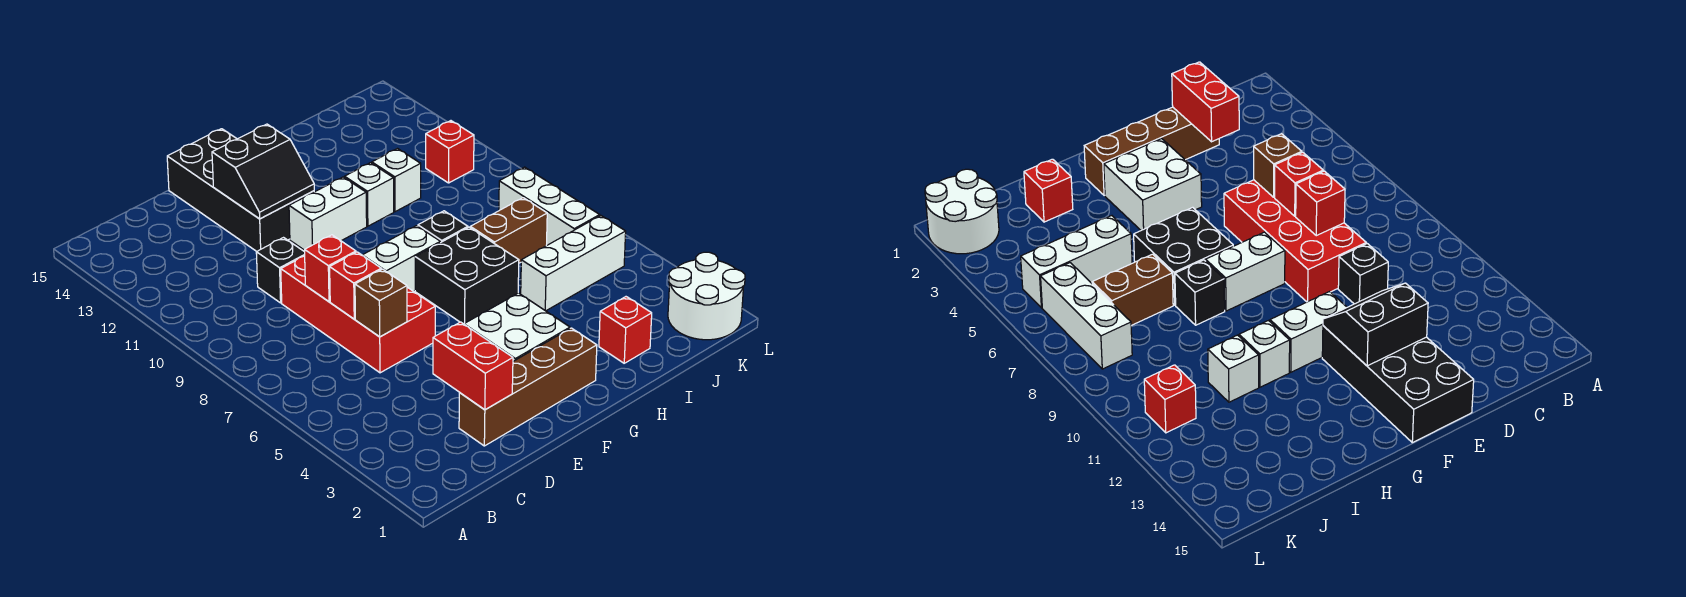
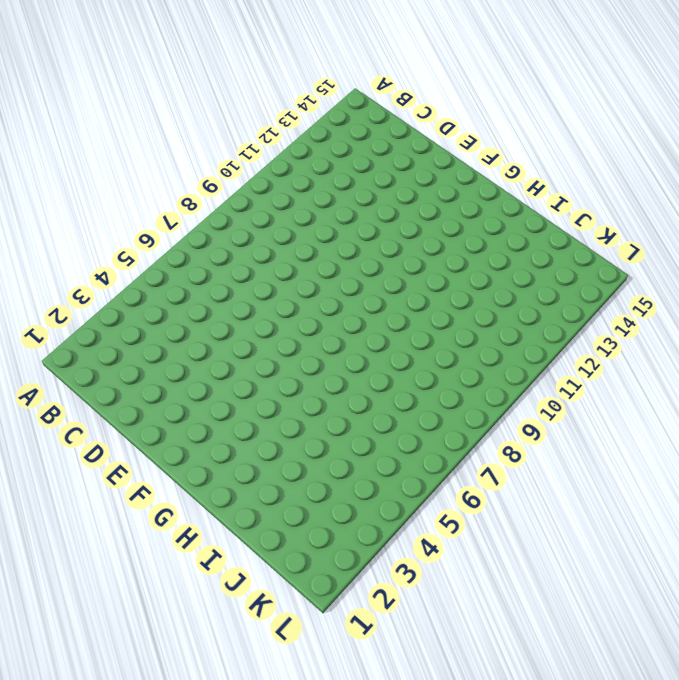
none -> brown brick D2:G2 level 1
none -> red brick D6:E9 level 1
none -> black brick D10 level 1

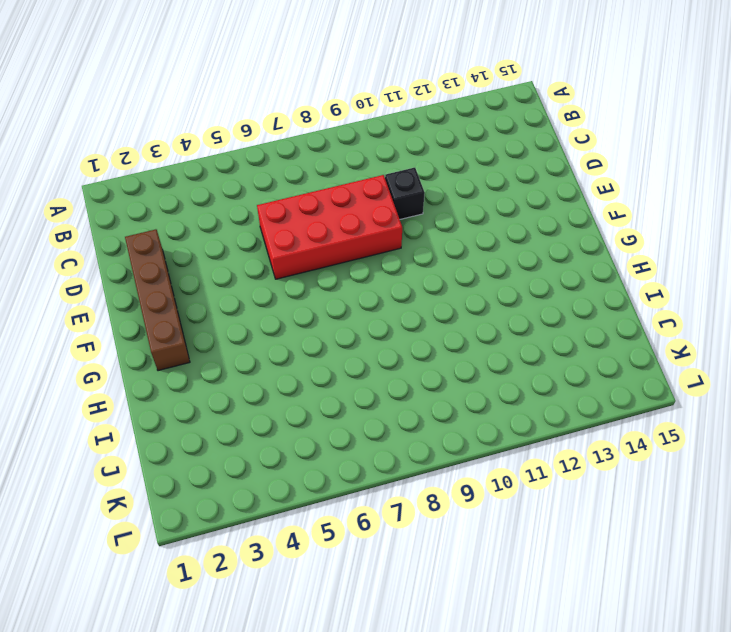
none -> black brick E12:F15 level 1
none -> white brick F3:G4 level 1
none -> white brick F8:G8 level 1

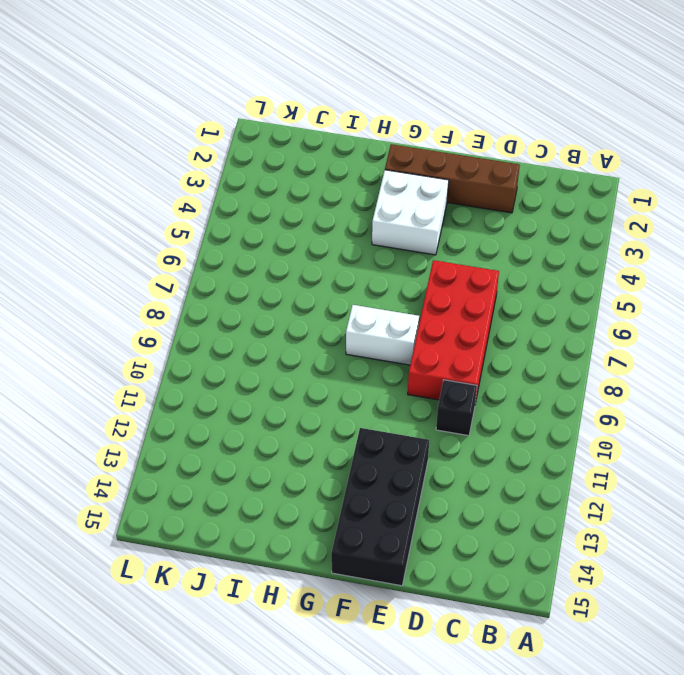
none -> white brick F11:G11 level 1
none -> black brick G6:H7 level 1
none -> black brick H8 level 1

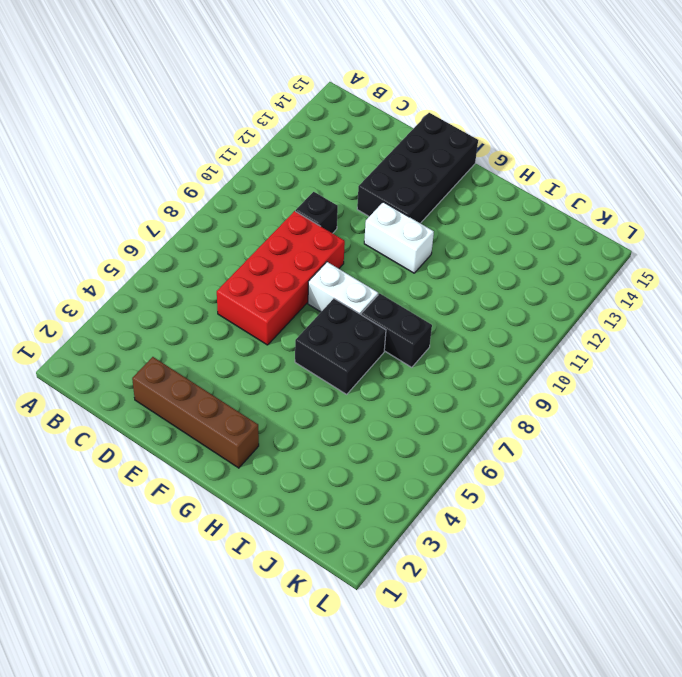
black brick H8:I8 level 1 -> black brick H8 level 1
none -> white brick F3:G4 level 1
none -> white brick H11 level 1
none -> red brick I2 level 1

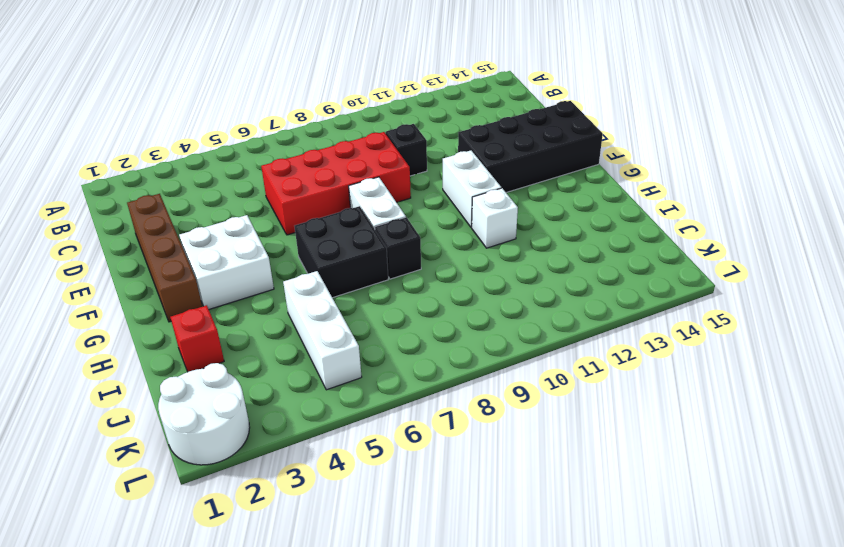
none -> brown brick I7:J7 level 1
none -> white brick I11 level 1
none -> white brick K6:K8 level 1

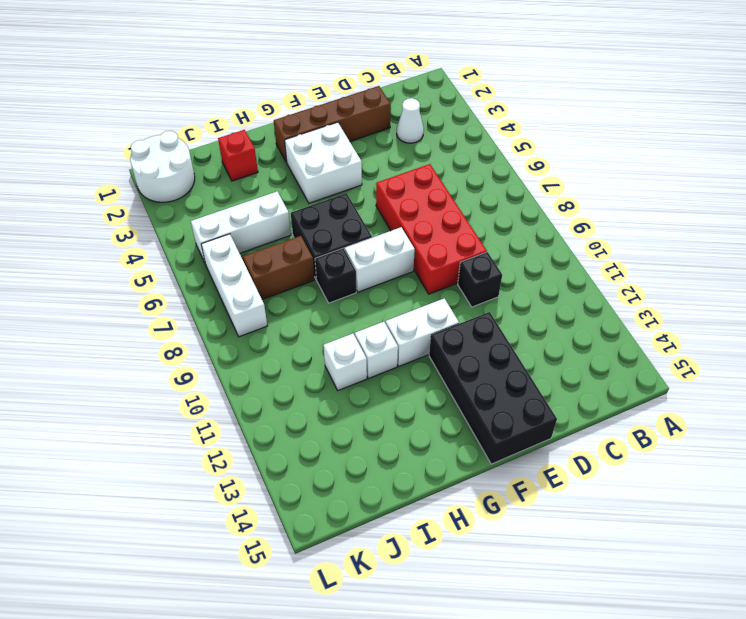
white cone C3 level 1 -> none
none -> red brick K11 level 1
none -> red brick D2:D3 level 2
none -> brown brick D6 level 2

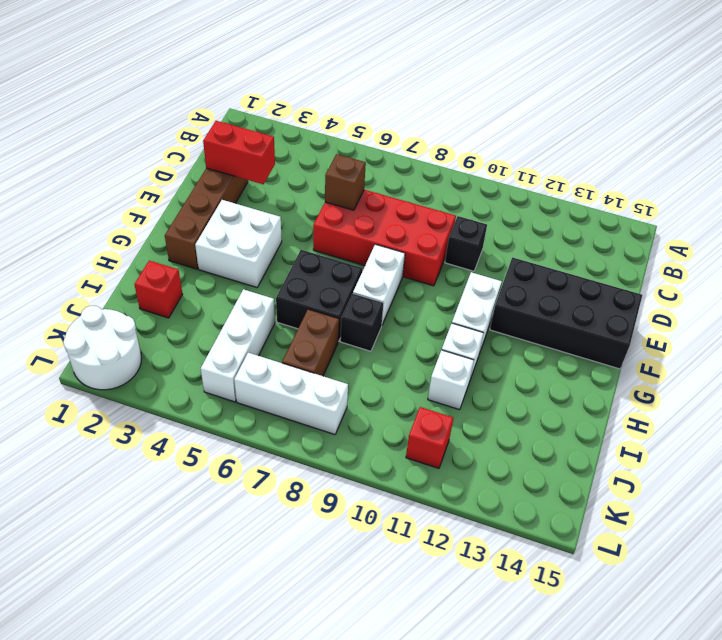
none -> red brick D7 level 2
none -> red brick D8 level 2
none -> black slope E12:F13 level 2 top 13

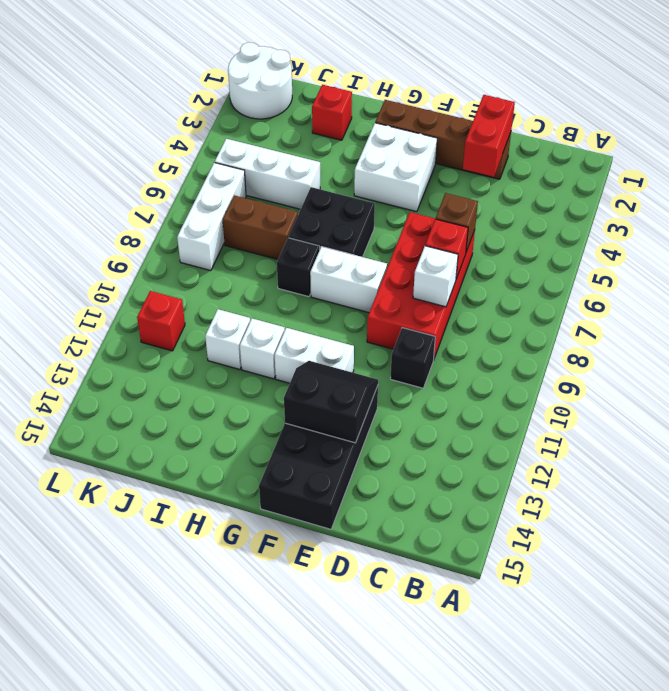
white brick D8 level 2 -> red brick D8 level 2

